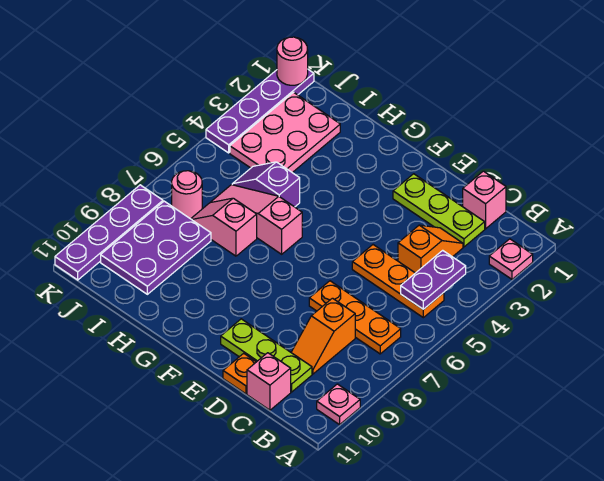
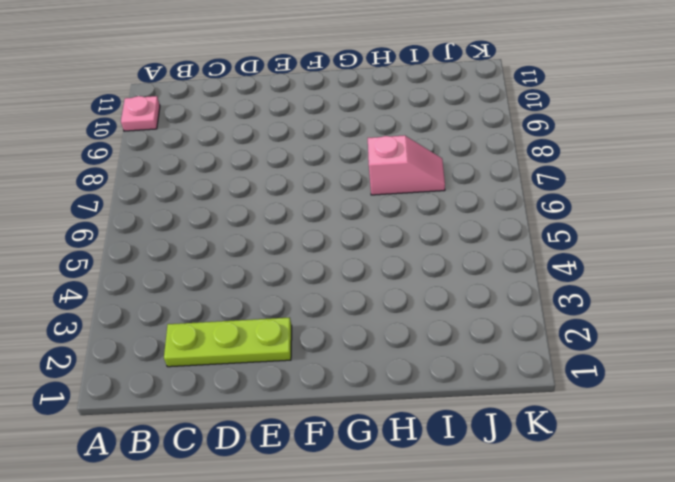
none -> pink plate A2 level 1
none -> orange plate B5:D5 level 1
none -> orange plate B7:D7 level 1

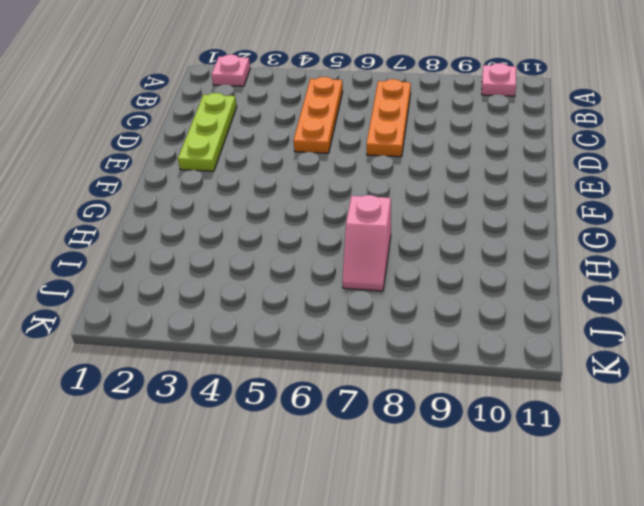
none -> pink brick C1 level 1
none -> orange slope C3:C4 level 1 top 4
none -> orange slope C8:C9 level 1 top 8

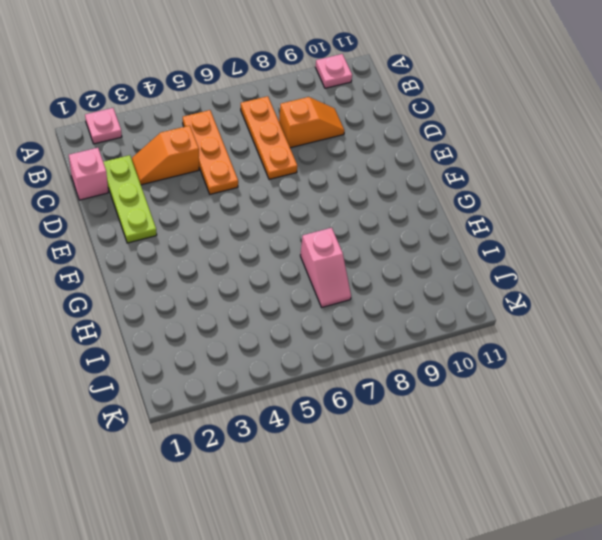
none -> lime plate C10:E10 level 1
none -> pink brick C11 level 1
none -> orange plate D11 level 1

